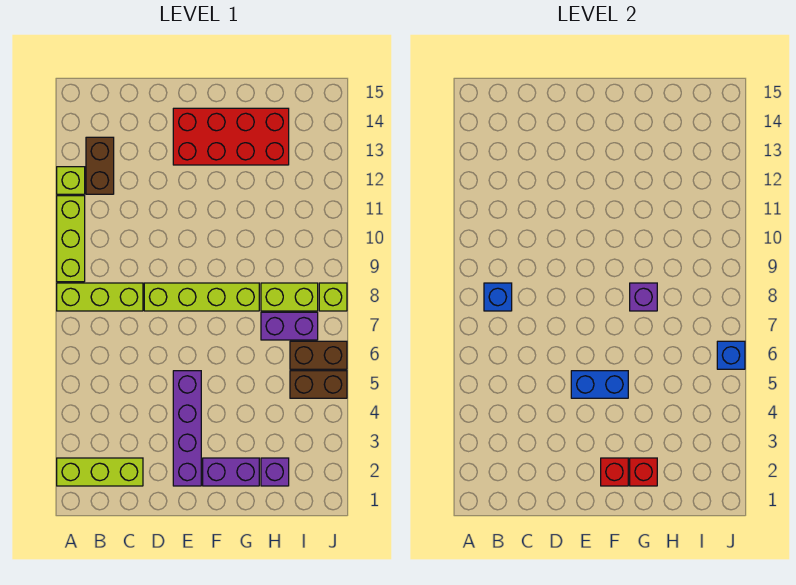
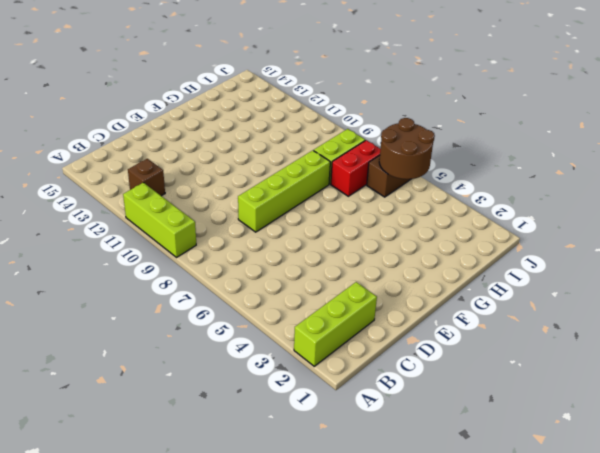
brown brick B12 level 1 -> brown brick B12:B13 level 1
red brick H7:I7 level 1 -> purple brick H7:I7 level 1
brown round brick I5:J6 level 2 -> blue brick J6 level 2
none -> lime brick A8:C8 level 1
none -> lime brick A12 level 1
none -> purple brick E2:E5 level 1

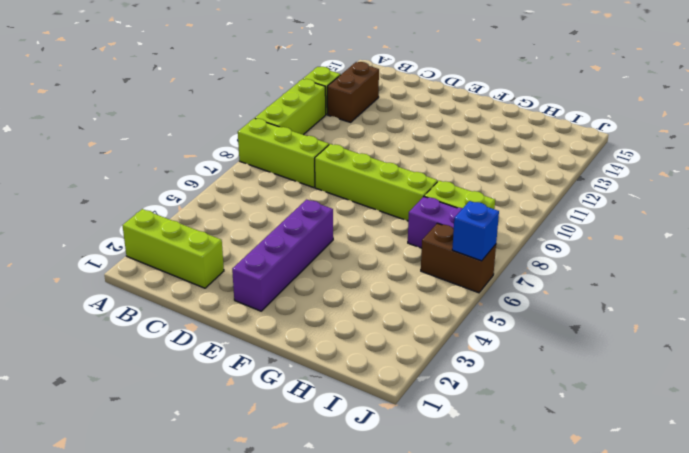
none -> red brick E13:H14 level 1
none -> purple brick F2:G2 level 1
none -> purple brick H2 level 1

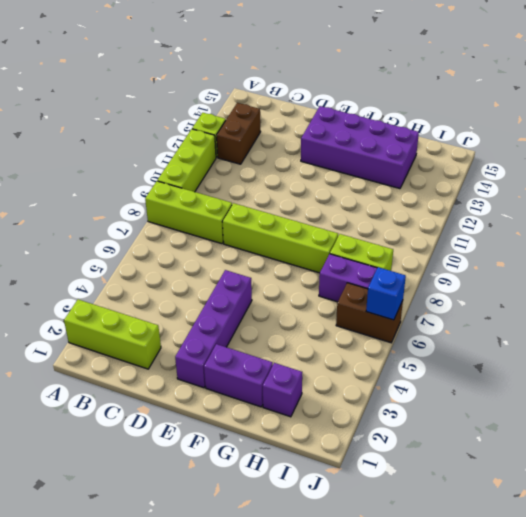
purple brick E13:H14 level 1 -> red brick E13:H14 level 1
none -> brown brick I5:J5 level 1
none -> lime brick J8 level 1
none -> blue brick B8 level 2

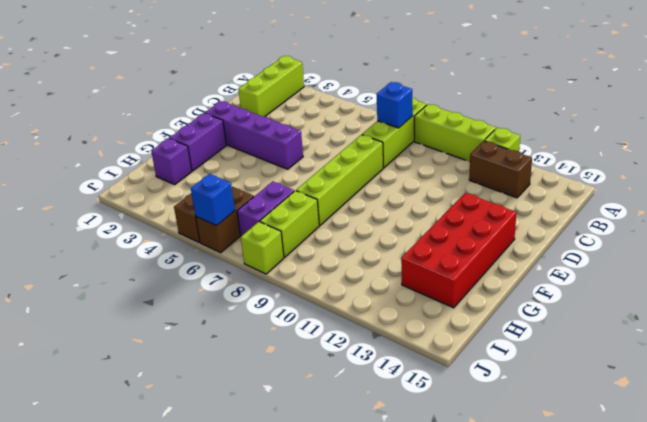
none -> blue brick E5:F5 level 2
none -> red brick F2 level 2
none -> red brick G2 level 2

